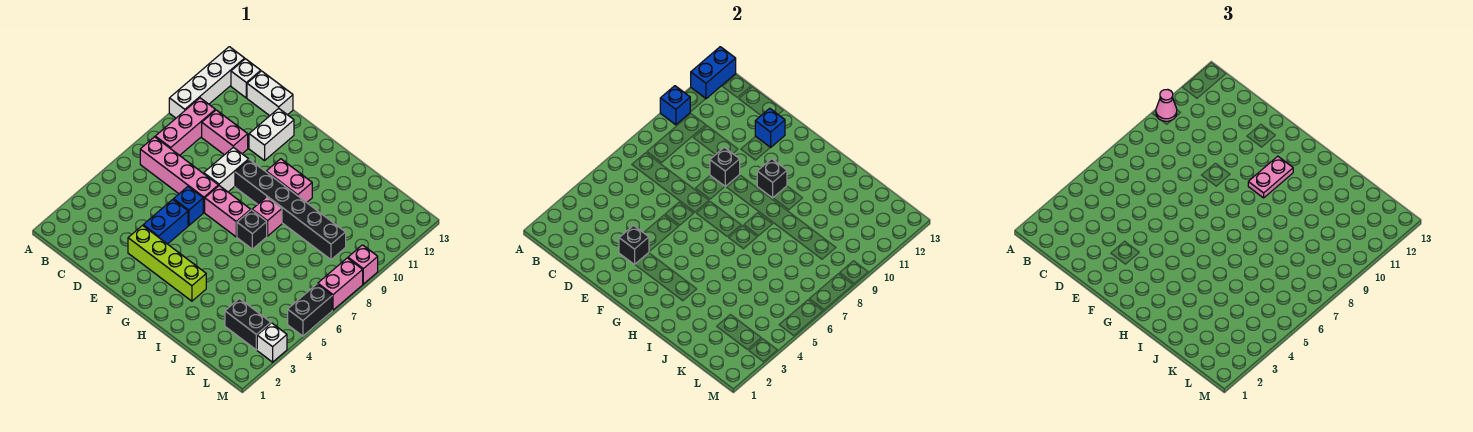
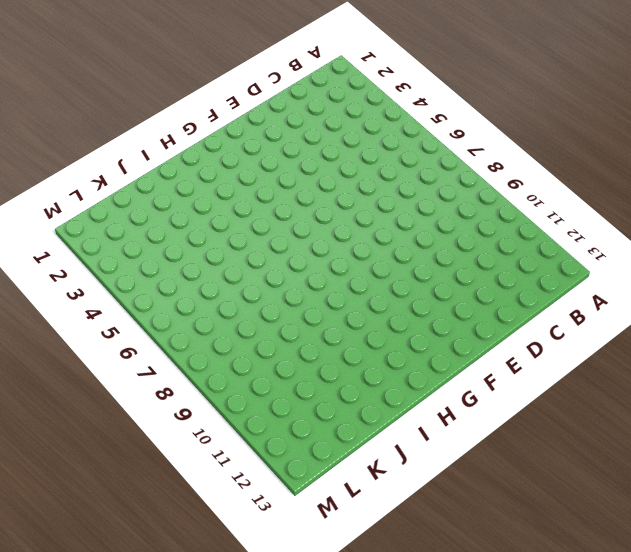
none -> white brick A10:A13 level 1
none -> pink brick B7:E7 level 1
none -> pink brick B8:B10 level 1

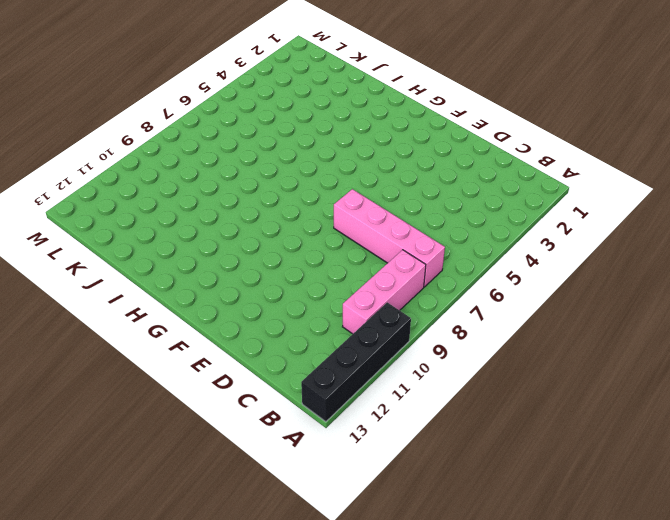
black brick A10:A13 level 1 -> white brick A10:A13 level 1
none -> white brick B13 level 1
none -> pink brick C10:D10 level 1
none -> white brick C13:D13 level 1

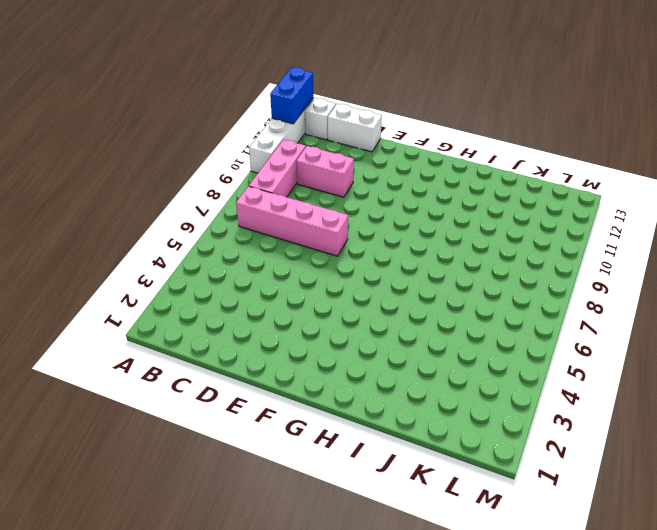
none -> lime brick E3:H3 level 1
none -> blue brick E4:E5 level 1
none -> blue brick E6 level 1

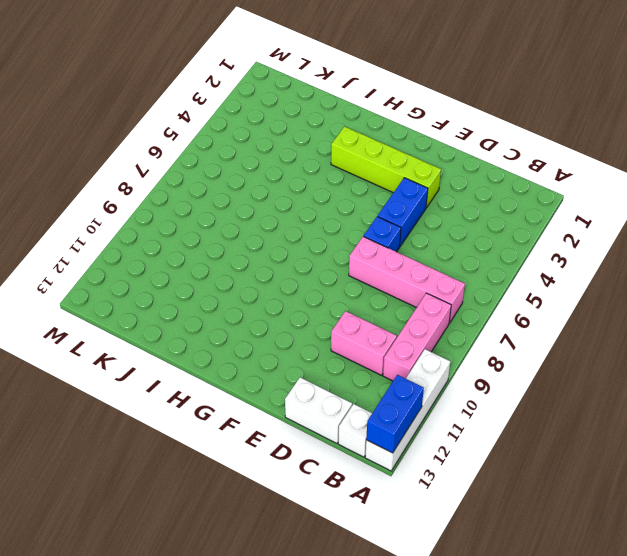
none -> white brick E8:E9 level 1
none -> white brick E11:E12 level 1
none -> pink brick F7:G7 level 1

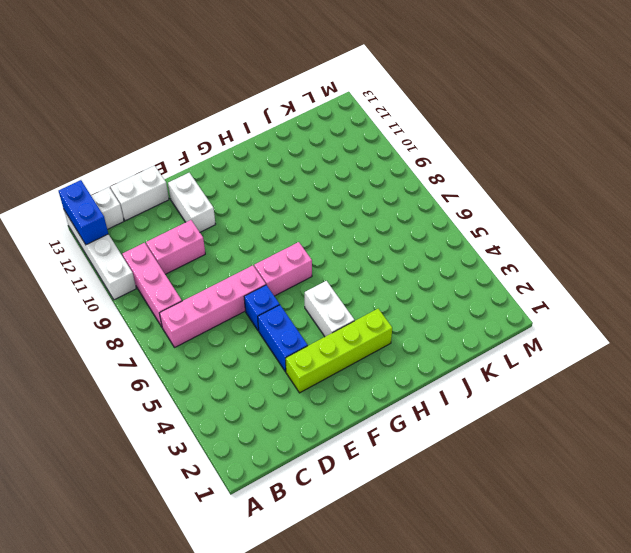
white brick G4:G5 level 1 -> white brick E8:E9 level 1
none -> black brick F9:K9 level 1
none -> pink brick G10:H10 level 1
none -> black brick H7 level 1

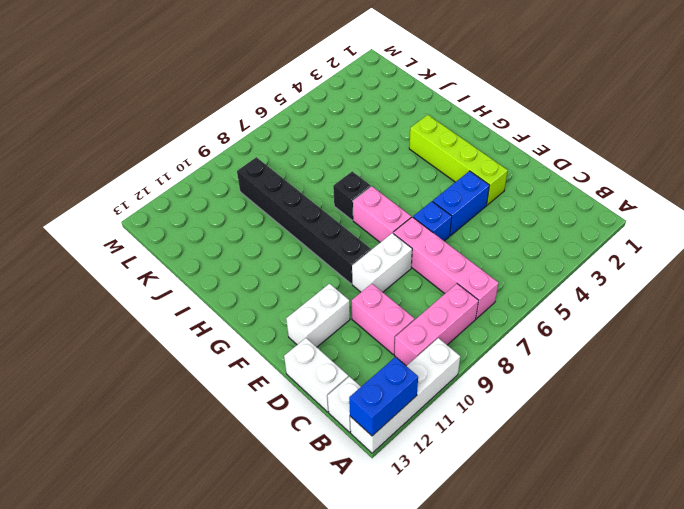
none -> pink brick G10:H10 level 1
none -> pink brick H8 level 1
none -> black brick K3:L3 level 1

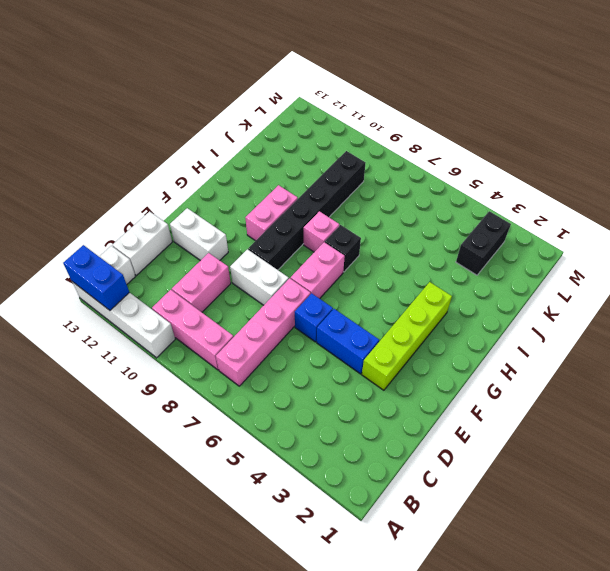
none -> white brick M3 level 1
none -> black brick M5:M6 level 1
none -> pink brick M7:M8 level 1

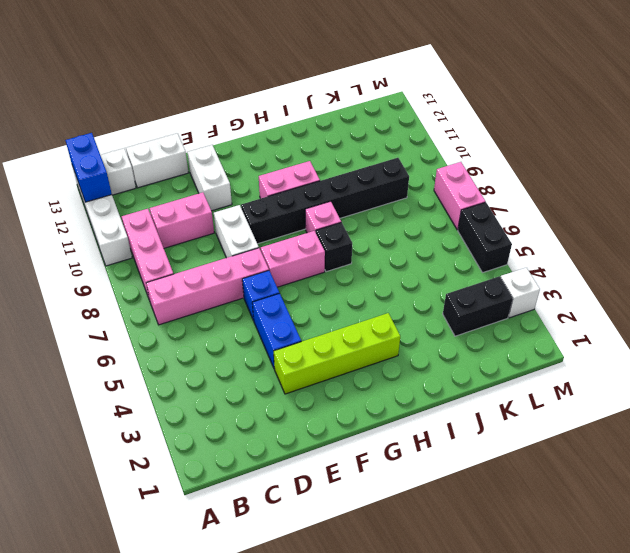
none -> pink brick M9 level 1
none -> blue brick A10 level 2
none -> black brick E3 level 2

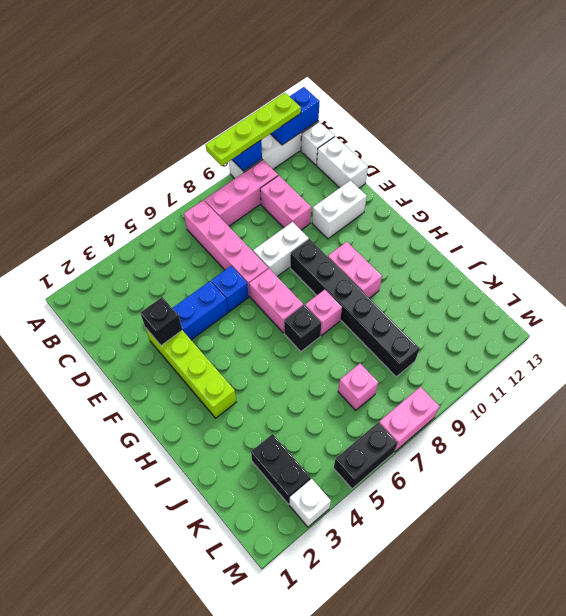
lime plate A9:A12 level 3 -> pink cone A10 level 3
pink brick K7 level 1 -> pink brick M9 level 1
none -> black brick E9 level 2
none -> blue brick E12 level 2
none -> black brick G10 level 2

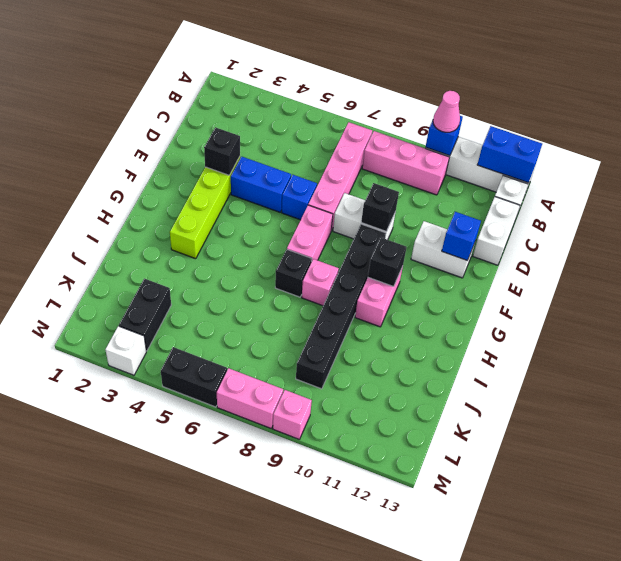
none -> pink brick C10:D10 level 1
none -> pink plate G10:G11 level 3

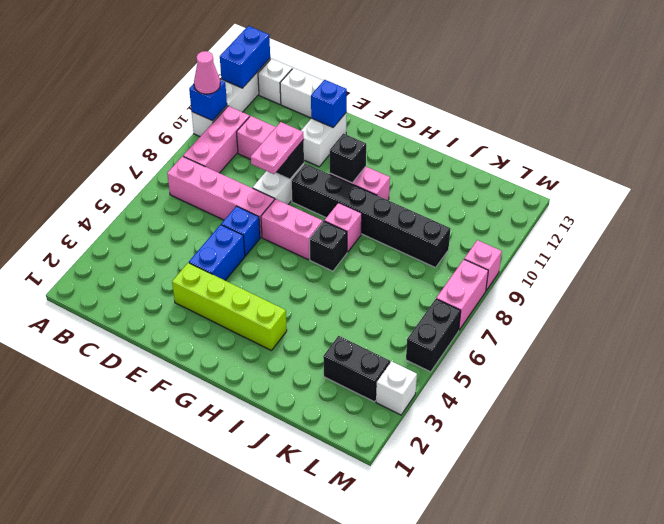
pink plate E8:E9 level 3 -> pink plate G10:G11 level 3
none -> black brick E3 level 2

